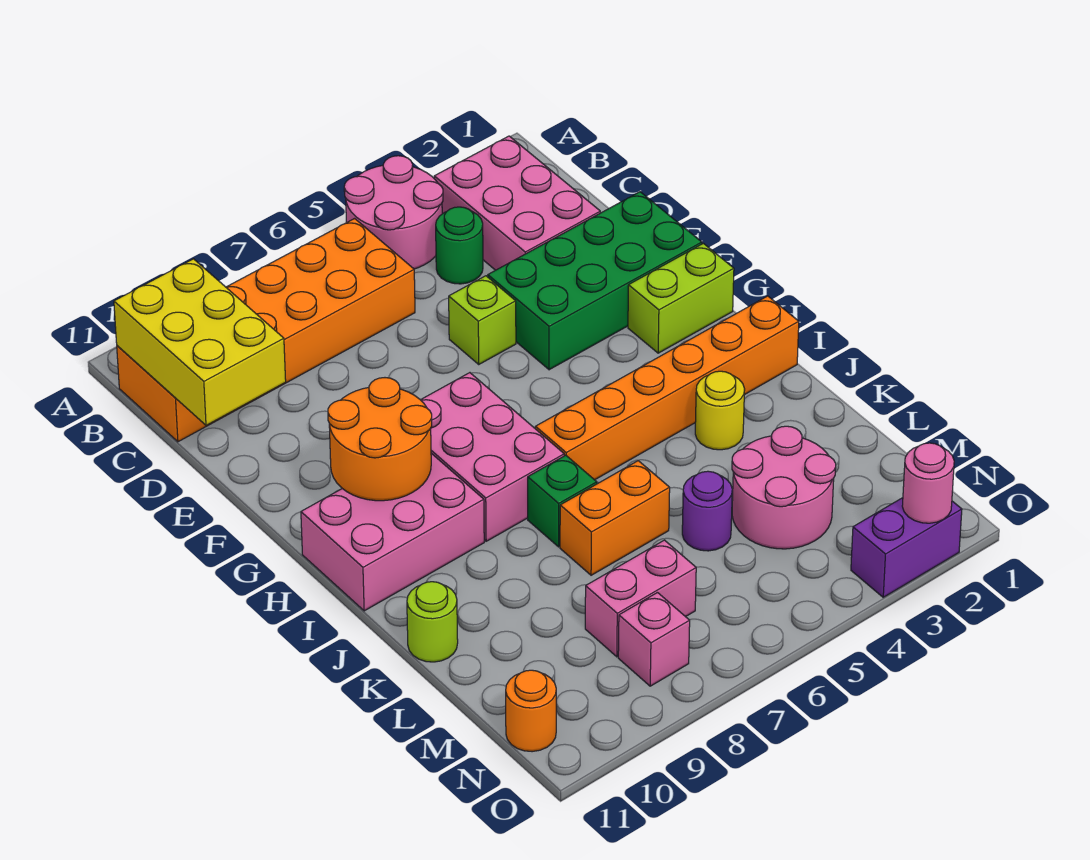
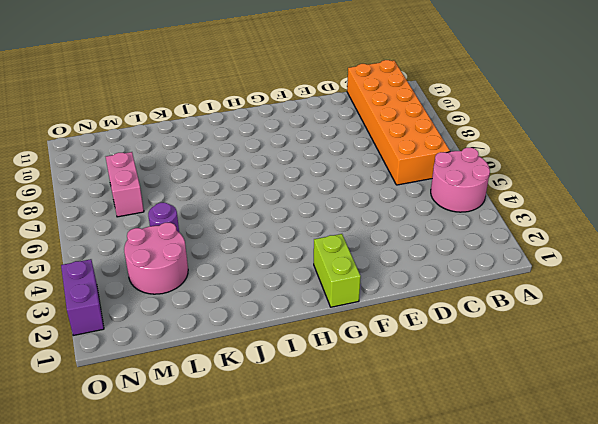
none -> pink brick B2:D3 level 1
none -> green round brick C4 level 1
none -> green brick E1:F4 level 1

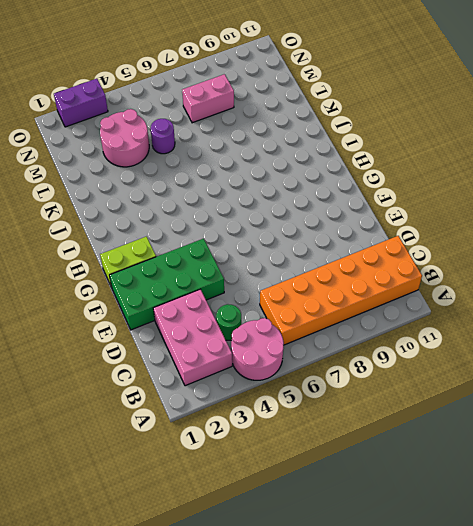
none -> lime brick E5 level 1
none -> pink brick G7:I8 level 1
none -> pink brick H9:I11 level 1

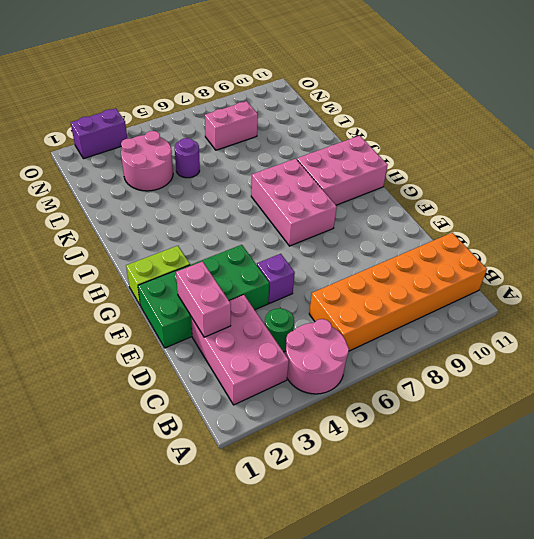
pink brick D2:E2 level 2 -> none
purple brick E5 level 1 -> lime brick E5 level 1
none -> orange brick I1:I6 level 1
none -> yellow round brick J3 level 1
none -> green brick J7 level 1

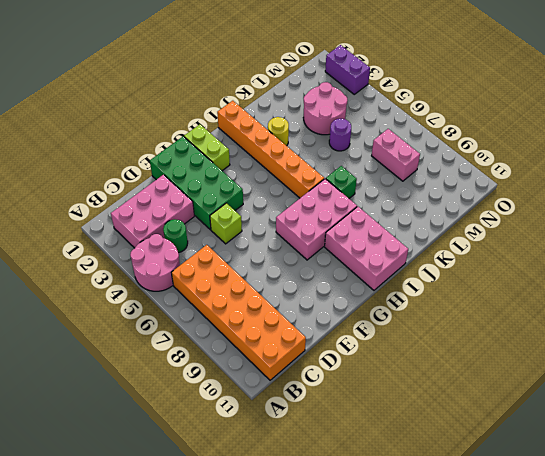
none -> orange brick K6:K7 level 1
none -> lime round brick K11 level 1
none -> pink brick N8 level 1

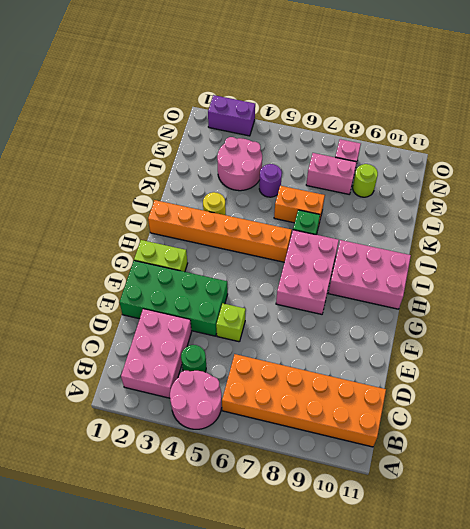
lime round brick M9 level 1 -> lime round brick K11 level 1
none -> orange round brick N11 level 1
none -> yellow brick B10:D11 level 2
none -> orange round brick G9:H10 level 2

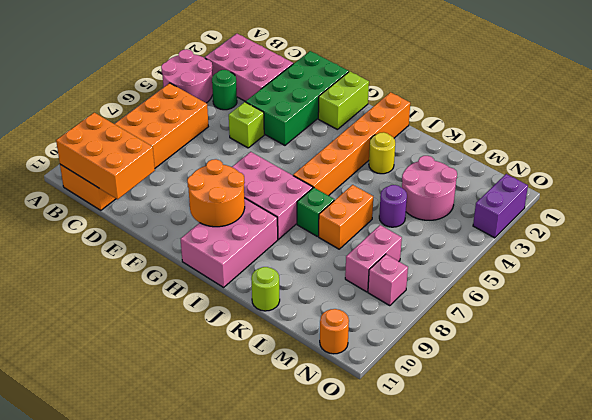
orange brick B10:D11 level 2 -> yellow brick B10:D11 level 2
none -> pink round brick O2 level 2

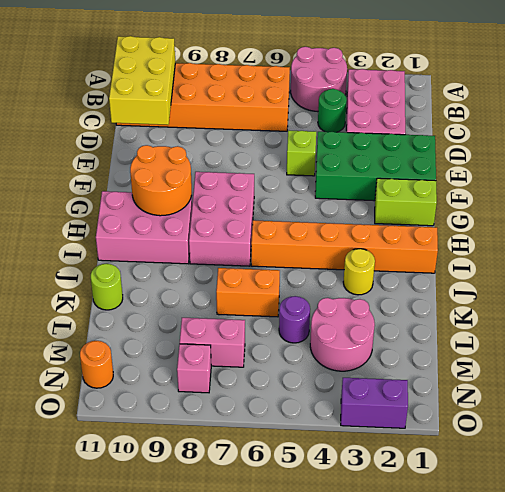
none -> green brick J7 level 1
none -> pink round brick O2 level 2

